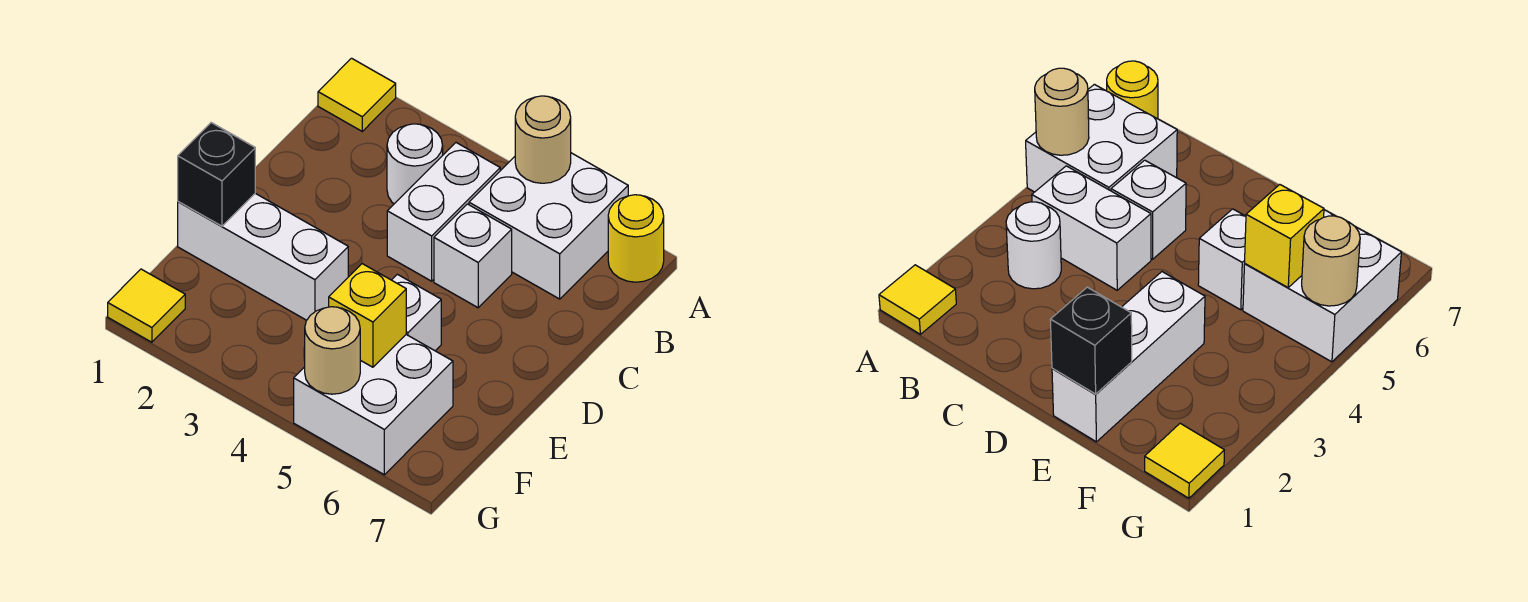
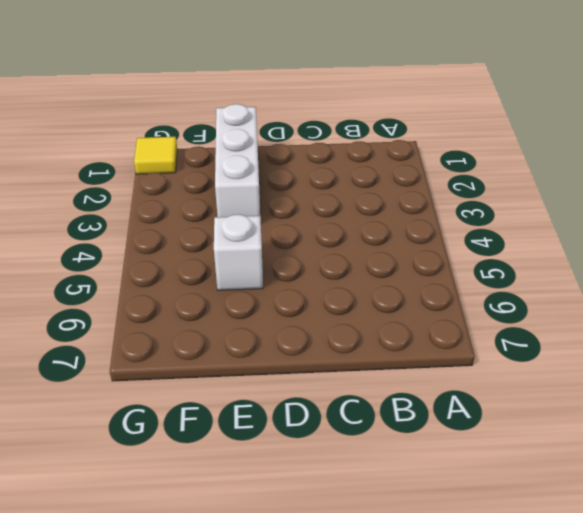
none -> yellow tile A1 level 1
none -> white brick A5:B6 level 1
none -> yellow round brick A7 level 1

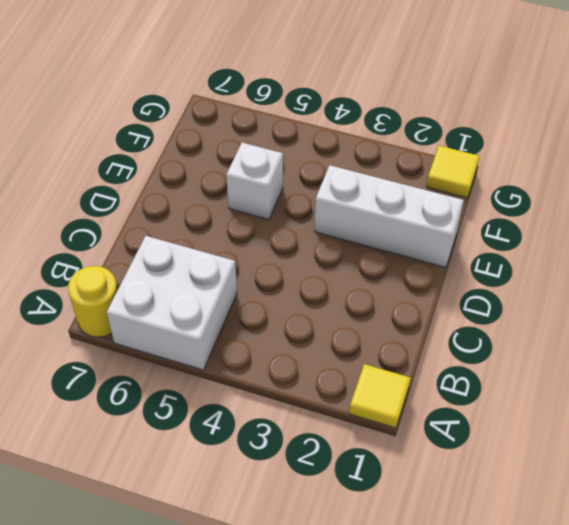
none -> white round brick B3 level 1
none -> white brick B4:C4 level 1
none -> white brick C5 level 1

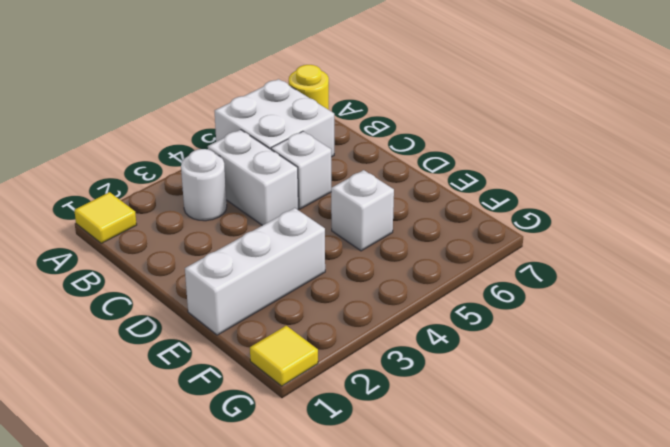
none -> white brick F5:G6 level 1
none -> tan round brick A5 level 2
none -> black brick E1 level 2

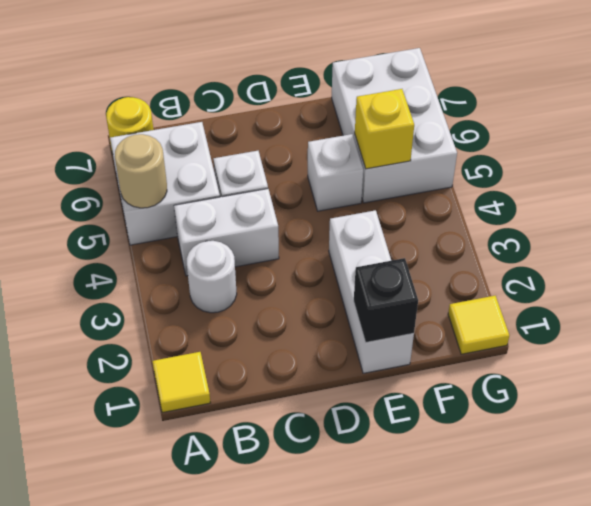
white brick F5:G7 level 1 -> white brick F5:G6 level 1
none -> tan round brick G5 level 2

